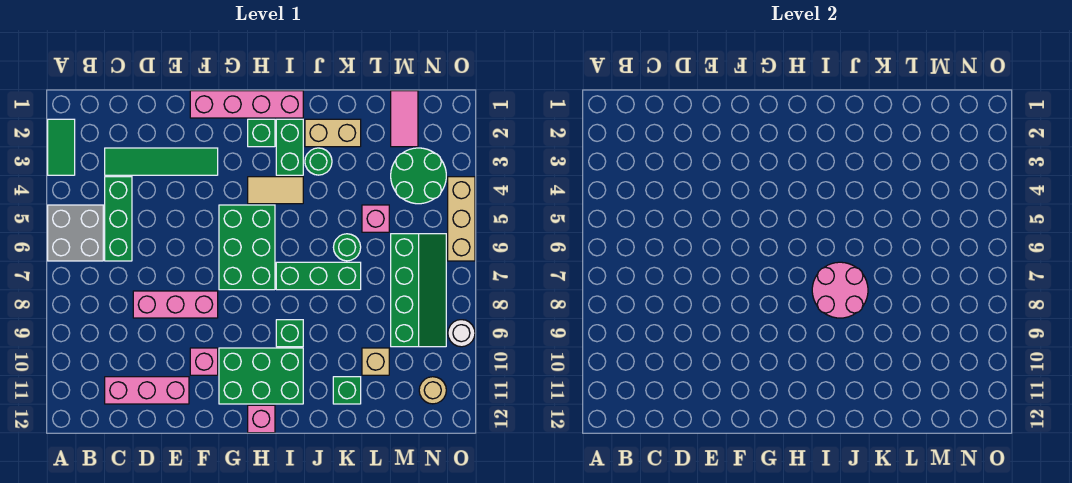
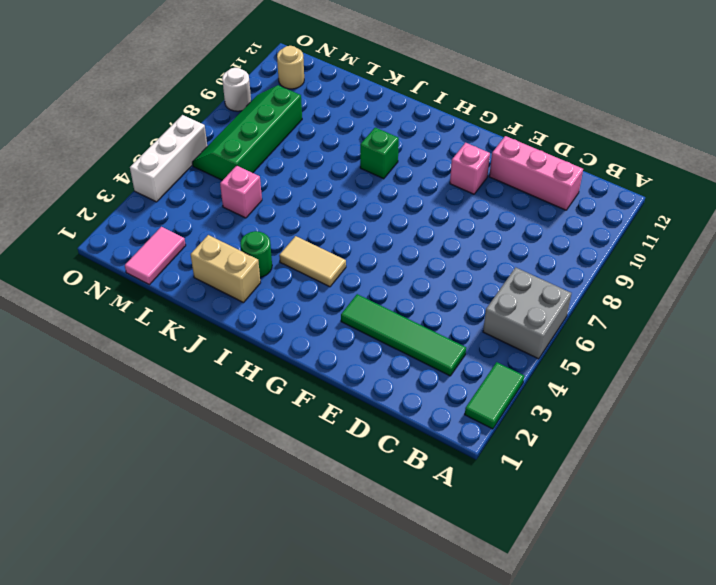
white brick O4:O6 level 1 -> tan brick O4:O6 level 1
none -> green brick C4:C6 level 1
none -> pink brick D8:F8 level 1
none -> pink brick F1:I1 level 1

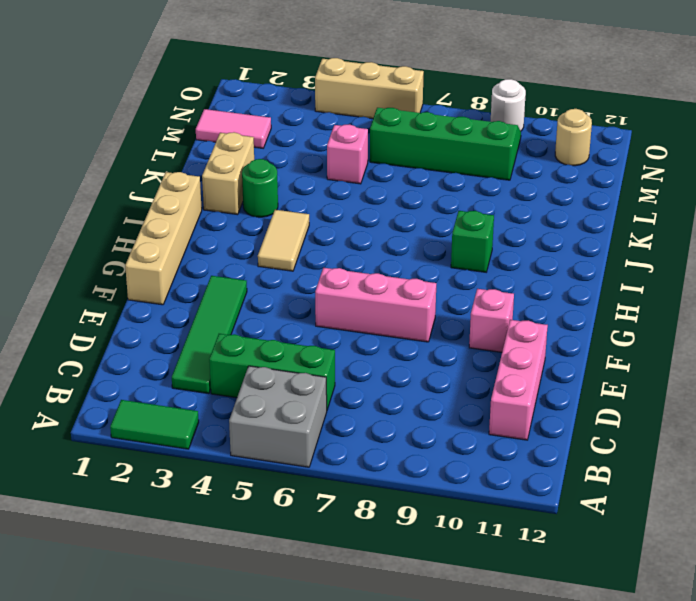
tan brick F1:I1 level 1 -> pink brick F1:I1 level 1
pink brick F6:F8 level 1 -> pink brick D8:F8 level 1
none -> green brick G5:H7 level 1
none -> green brick G10:I11 level 1
none -> green brick H2 level 1

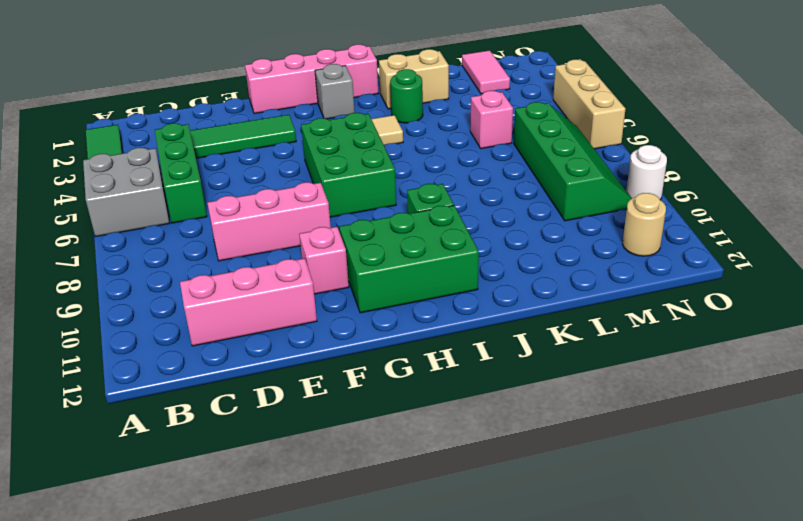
grey brick H2 level 1 -> green brick H2 level 1
none -> pink brick H12 level 1
none -> green brick I2:I3 level 1
none -> green brick I7:K7 level 1

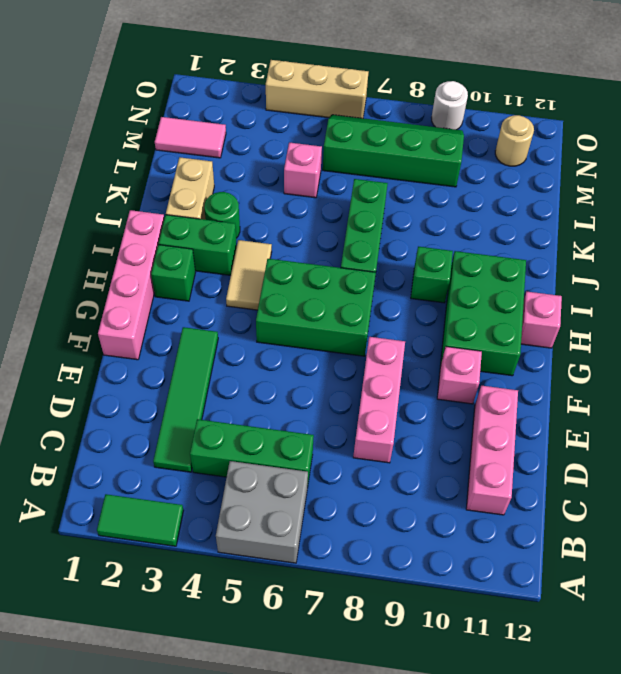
none -> green round brick K6 level 1
none -> green brick K11 level 1
none -> tan brick L10 level 1

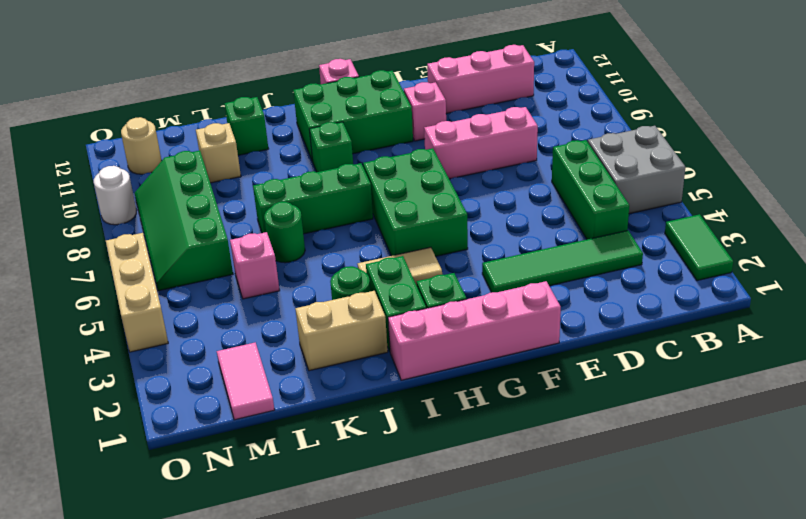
none -> green round brick M3:N4 level 1
none -> pink round brick I7:J8 level 2

